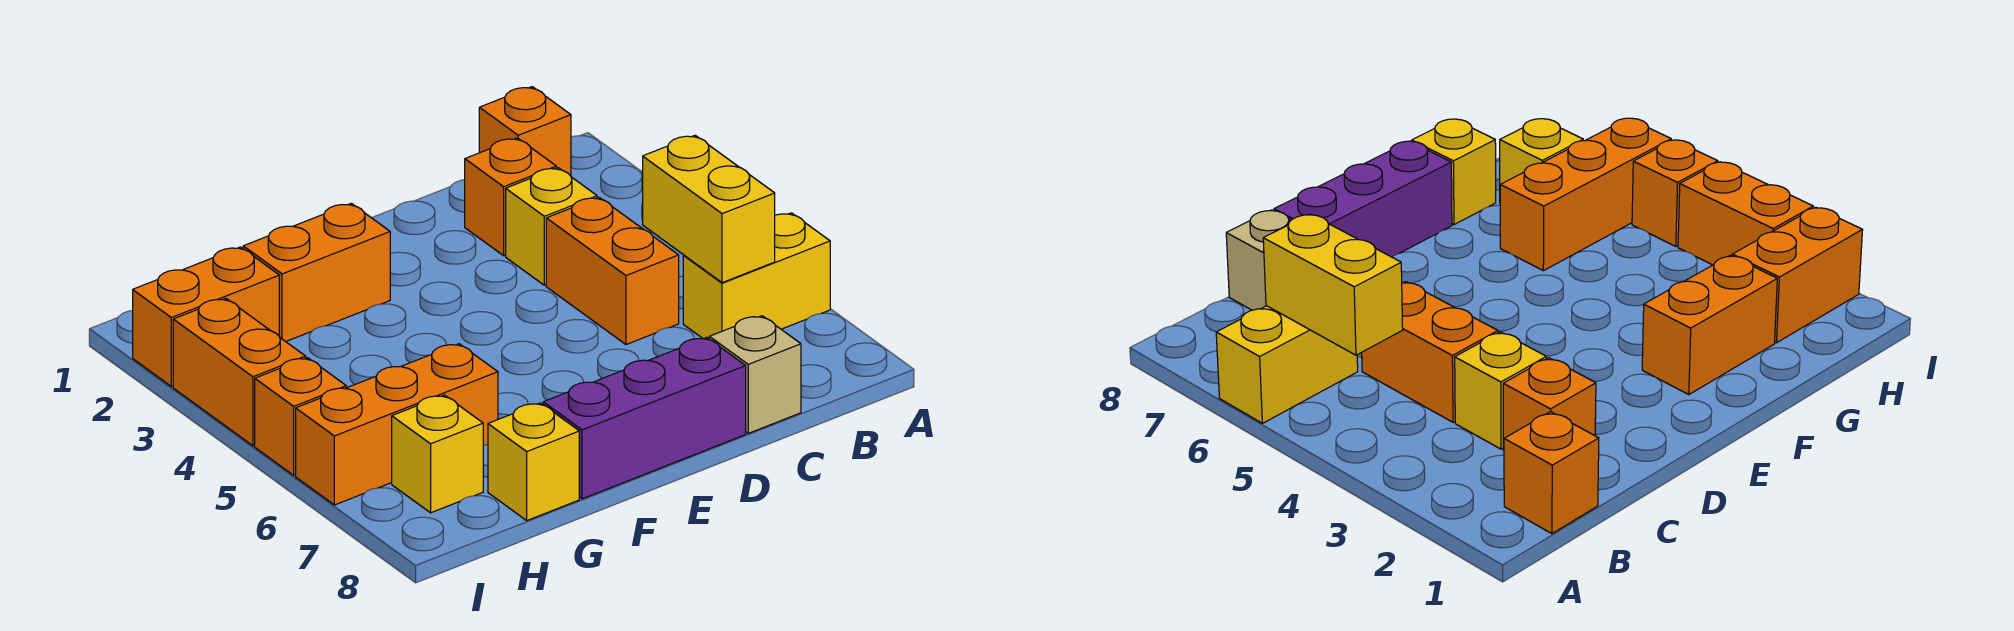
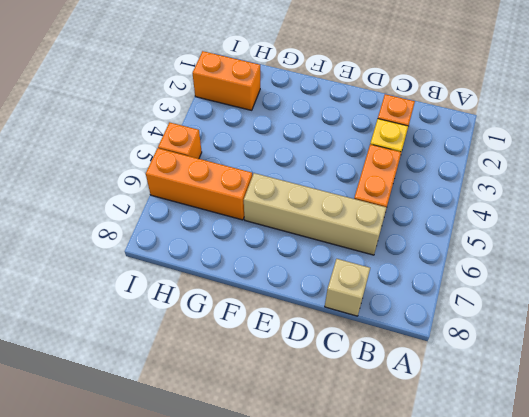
tan brick C6:F6 level 1 -> none
none -> yellow brick A6:B6 level 1
none -> orange brick B1 level 1
none -> purple brick D8:F8 level 1

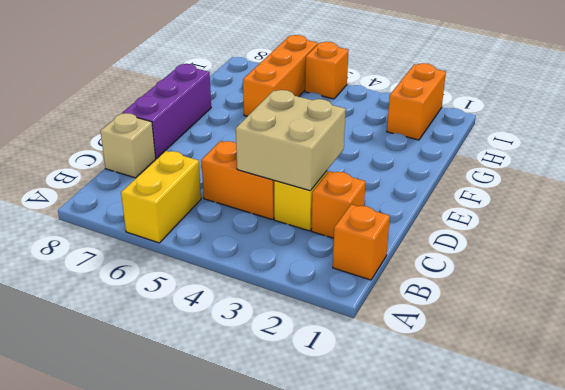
tan brick C3:D4 level 2 -> none
none -> orange brick F2:G2 level 1
none -> yellow brick G8 level 1
none -> yellow brick H7 level 1

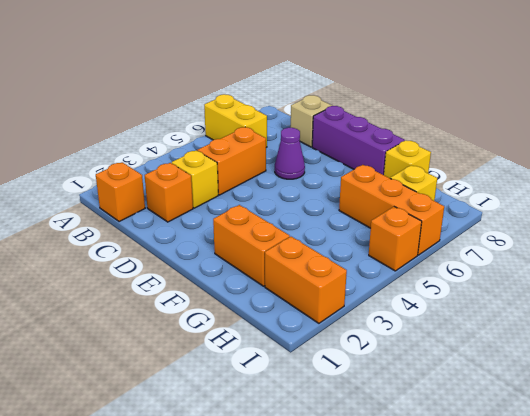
purple cone D6 level 1 -> none
none -> orange brick I3:I4 level 1
none -> yellow brick B5:B6 level 2

